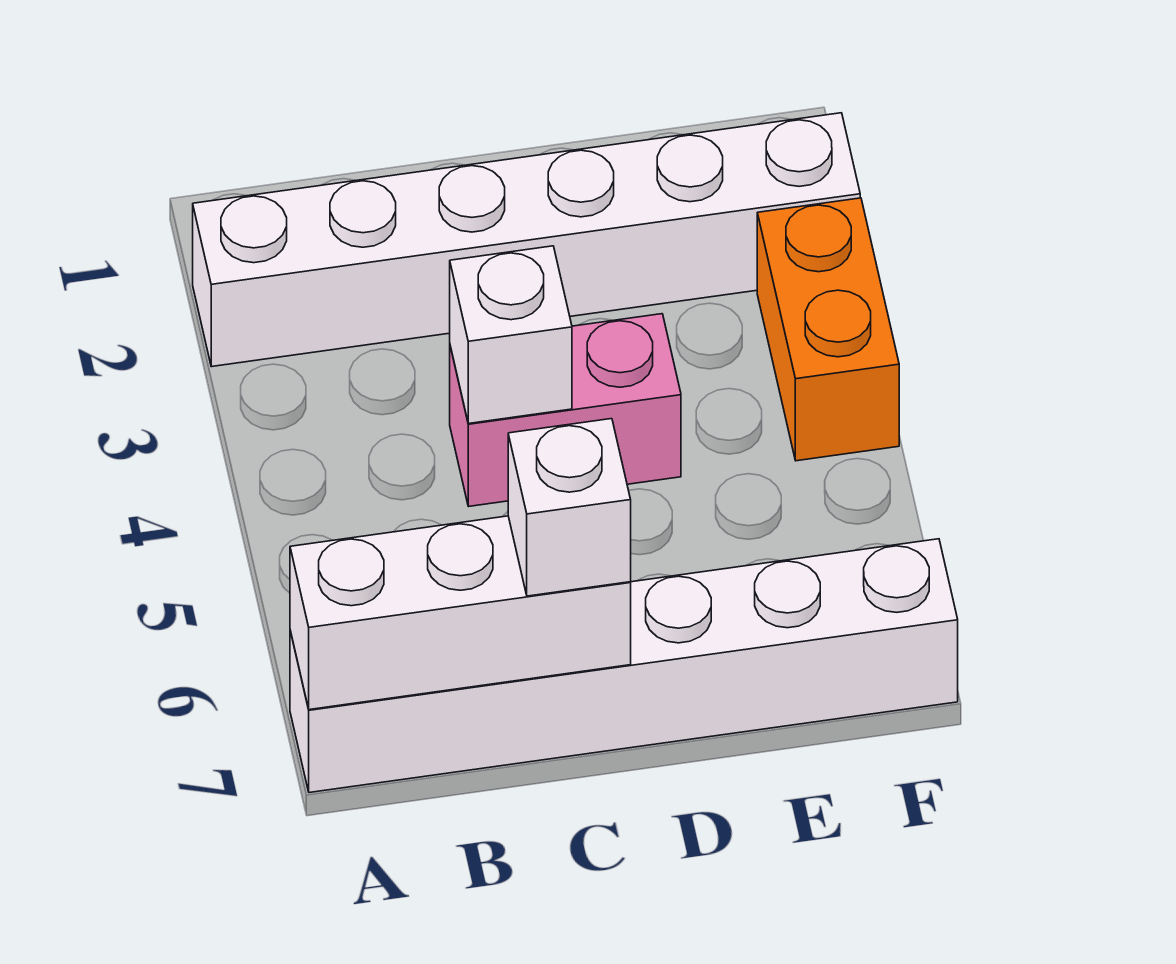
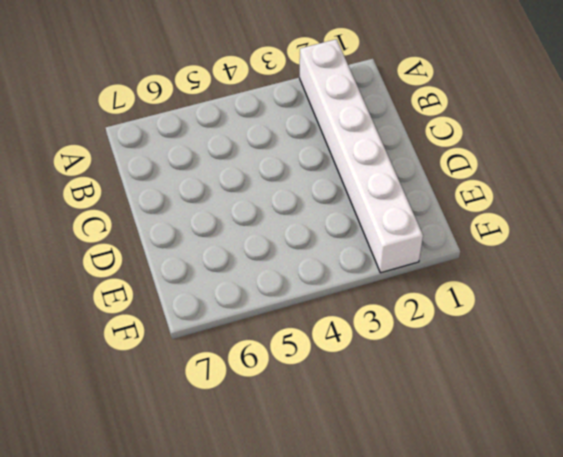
none -> white brick A7:F7 level 1
none -> pink brick C4:D4 level 1

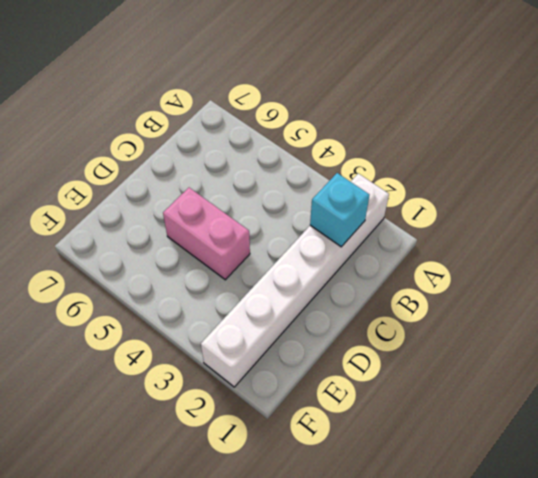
cyan brick B2 level 2 -> none
pink brick D4:D5 level 1 -> pink brick C4:D4 level 1
none -> white brick A7:F7 level 1
none -> orange brick F3:F4 level 1

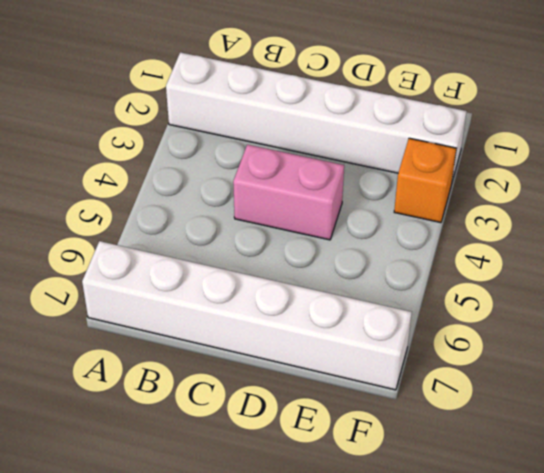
orange brick F3 level 1 -> orange brick F3:F4 level 1
none -> white brick A7:C7 level 2
none -> white brick C4 level 2

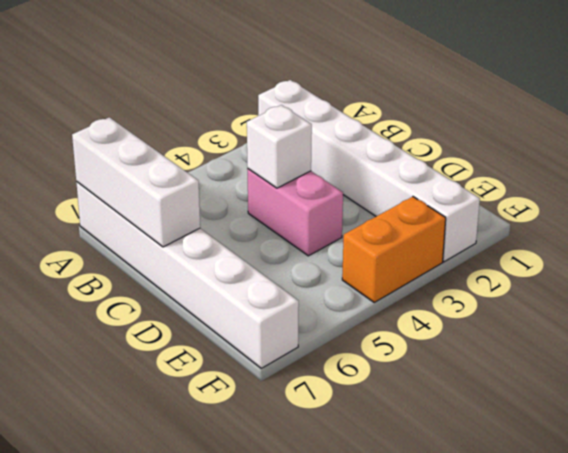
none -> white brick C7 level 3

